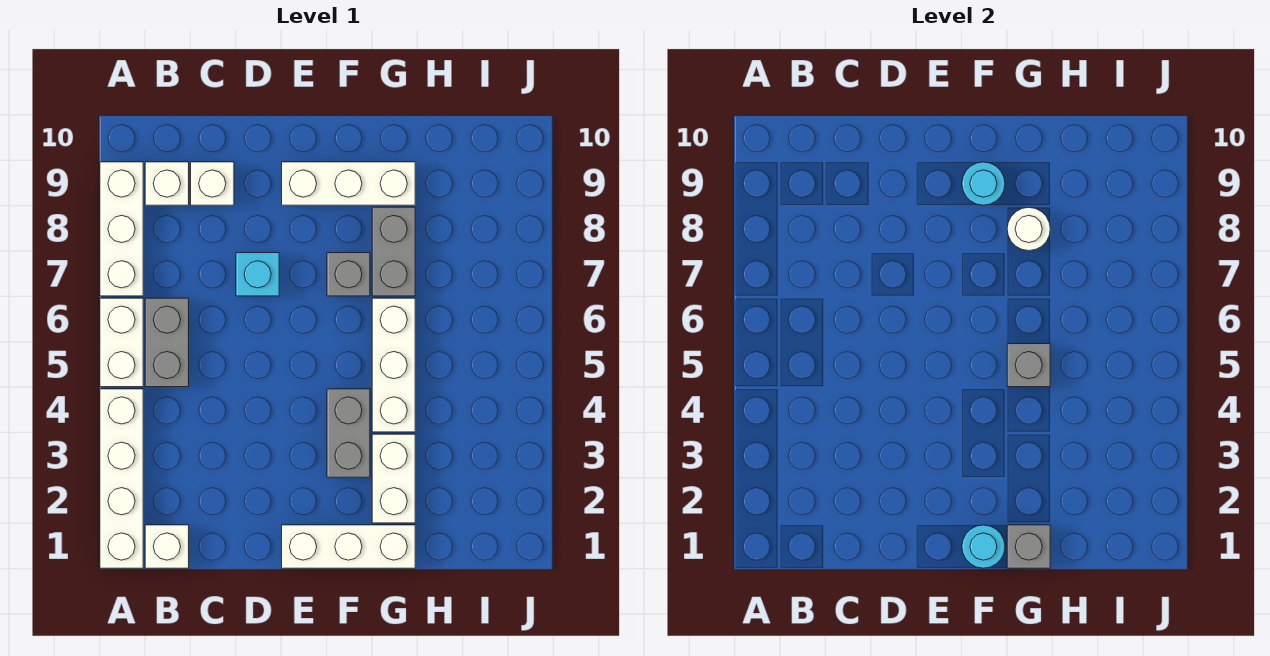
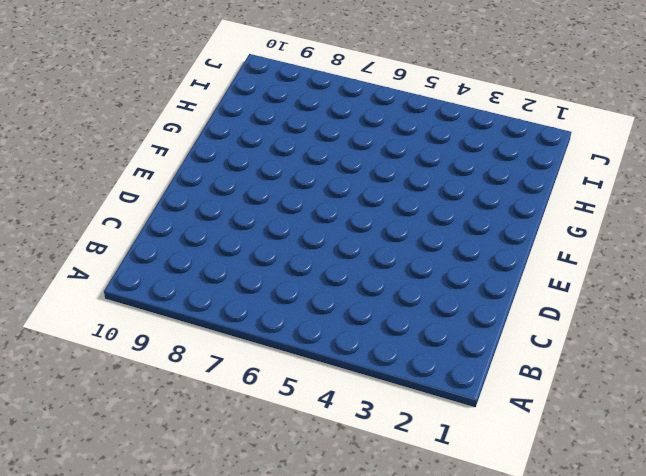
none -> white brick A1:A4 level 1
none -> white brick A5:A6 level 1
none -> white brick A7:A9 level 1

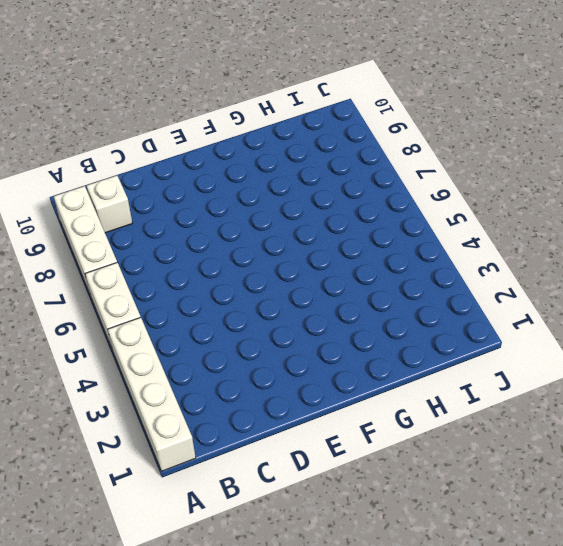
none -> white brick B1 level 1
none -> grey brick B5:B6 level 1
none -> white brick C9 level 1

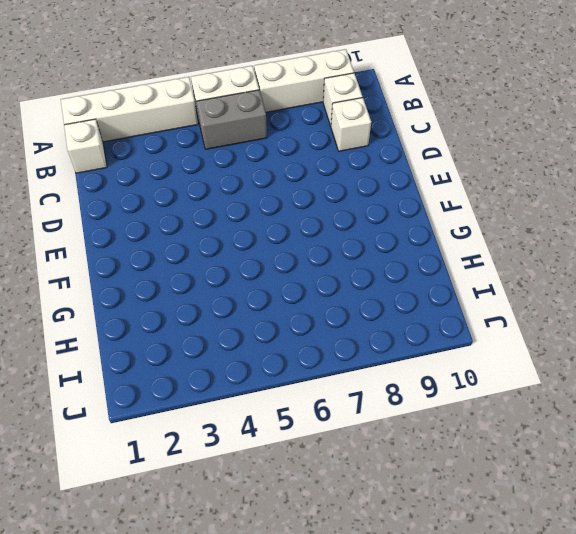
none -> cyan brick D7 level 1
none -> white brick E1:G1 level 1
none -> white brick E9:G9 level 1

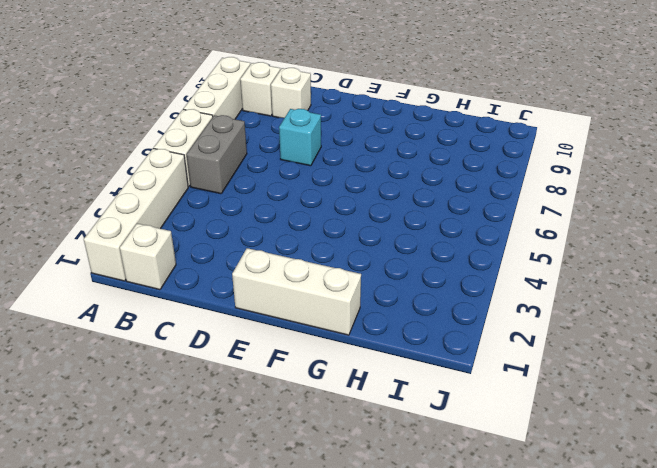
none -> white brick E9:G9 level 1
none -> grey brick F3:F4 level 1
none -> grey brick F7 level 1

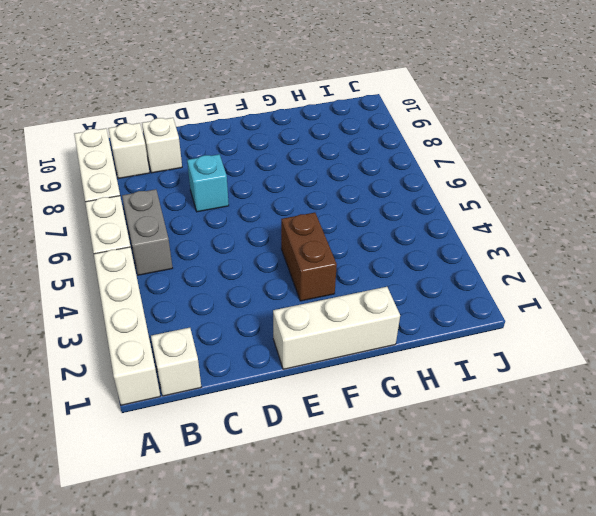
brown brick F3:F4 level 1 -> grey brick F3:F4 level 1
none -> white brick E9:G9 level 1
none -> grey brick F7 level 1
none -> white brick G2:G3 level 1

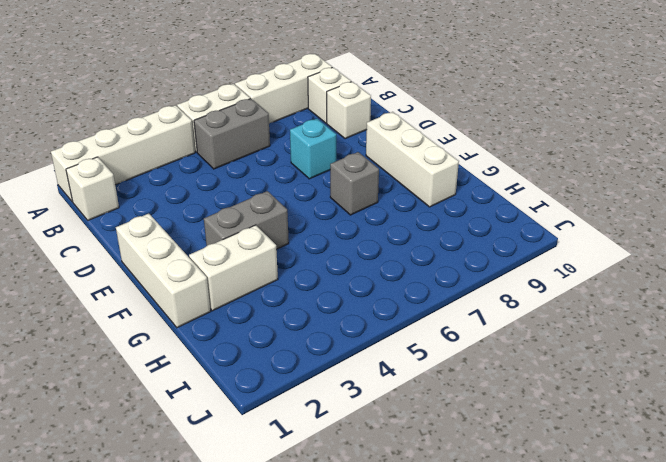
none -> white brick G4:G6 level 1
none -> grey brick G7:G8 level 1
none -> cyan round brick F1 level 2

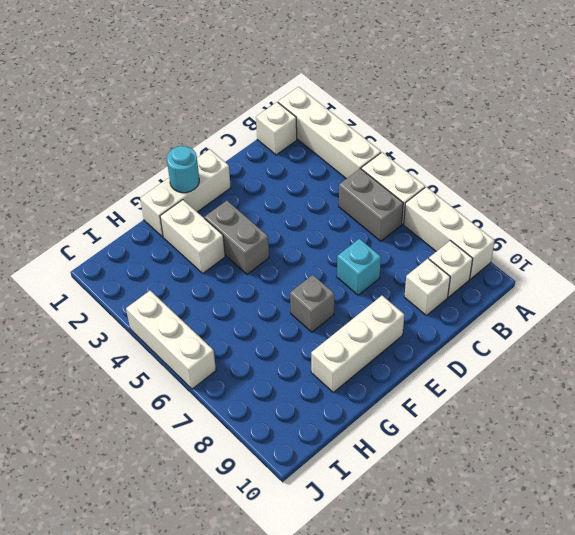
white brick J4:J6 level 1 -> white brick G4:G6 level 1
none -> grey brick G7:G8 level 1
none -> cyan round brick F9 level 2
none -> grey brick G1 level 2

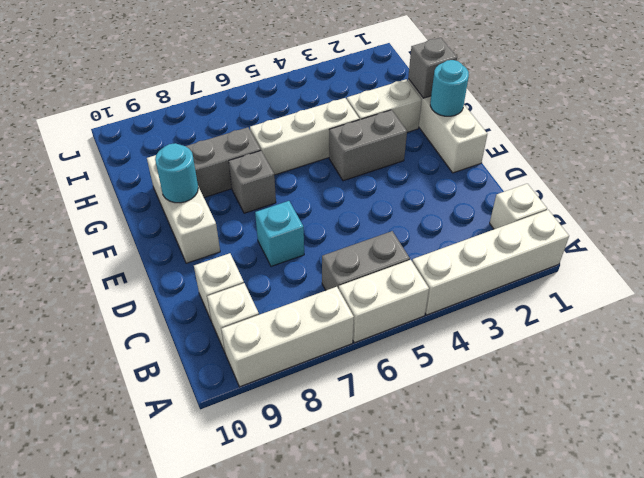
none -> grey brick G5 level 2
none -> white round brick G8 level 2

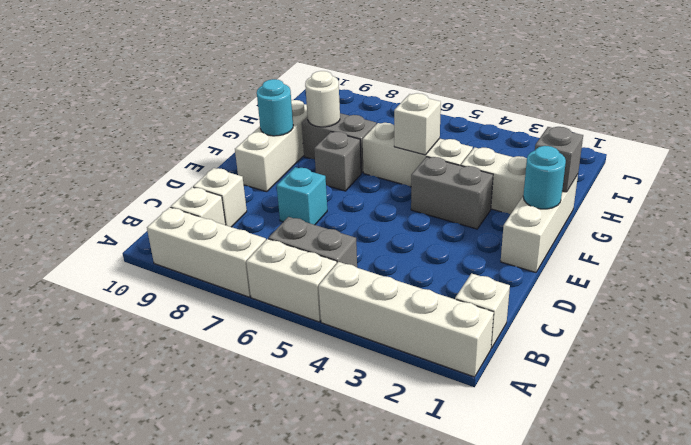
white brick G5 level 2 -> grey brick G5 level 2

